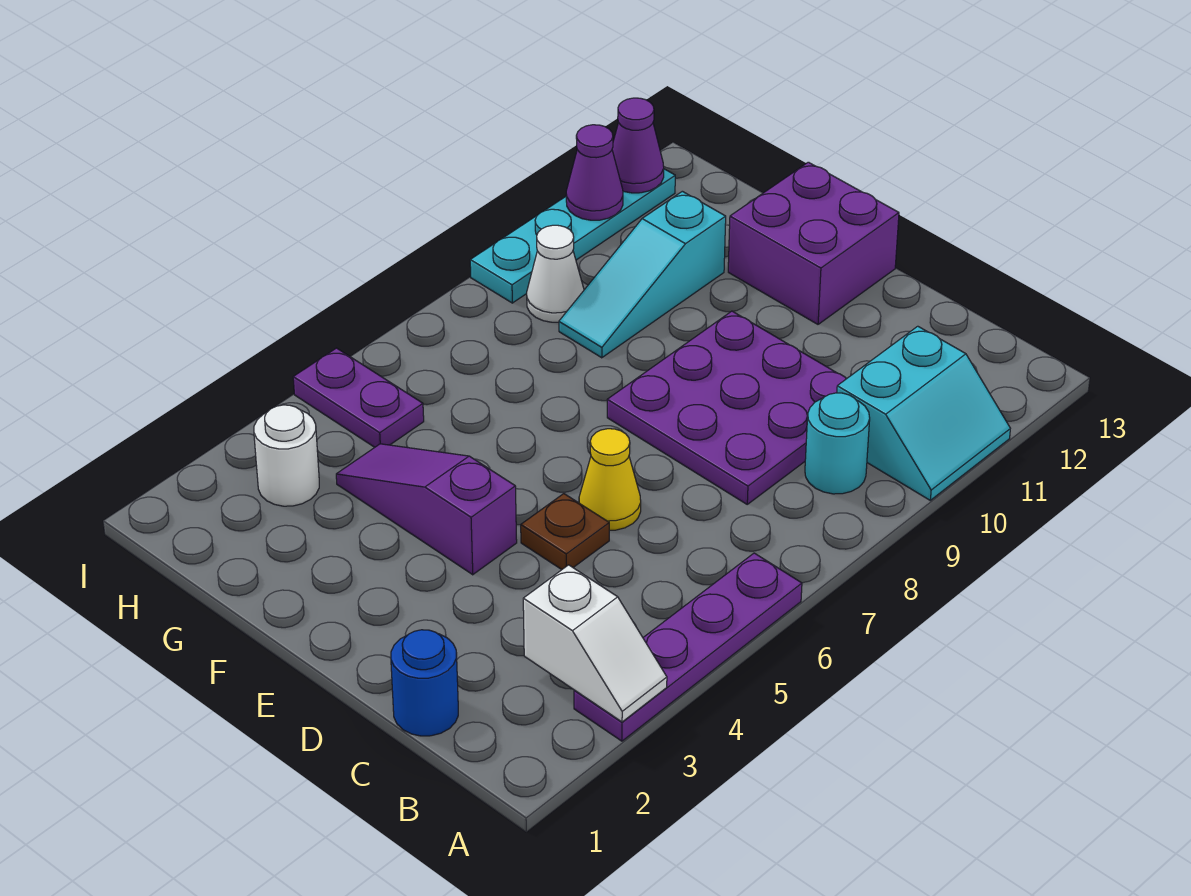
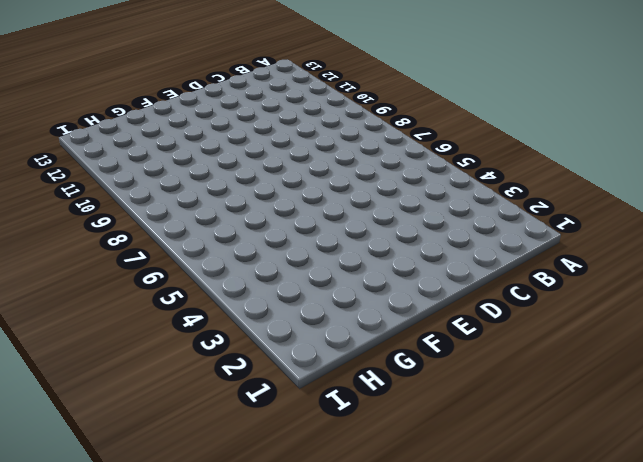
none -> purple plate A3:A6 level 1
none -> cyan slope A10:B11 level 1 top B
none -> cyan round brick B9 level 1

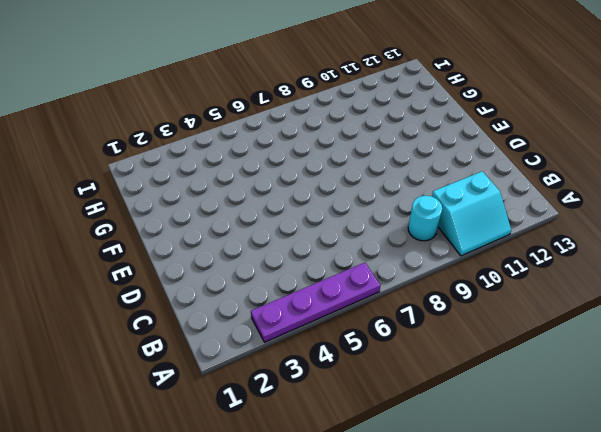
none -> blue round brick C1 level 1
none -> purple plate C8:E10 level 1
none -> brown plate D5 level 1

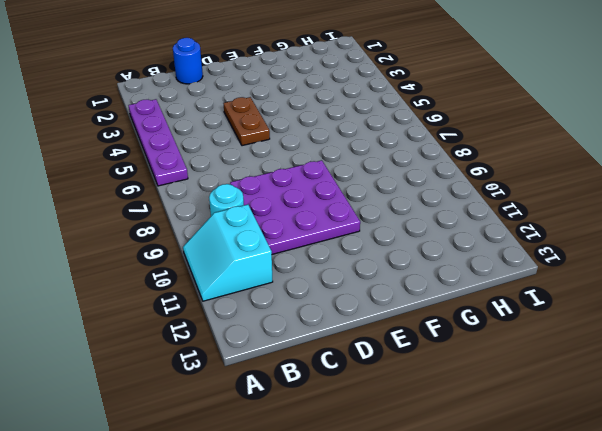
brown plate D4:D5 level 1 -> brown plate D5 level 1
none -> yellow cone D6 level 1
none -> purple slope E4:G4 level 1 top E
none -> purple brick E12:F13 level 1

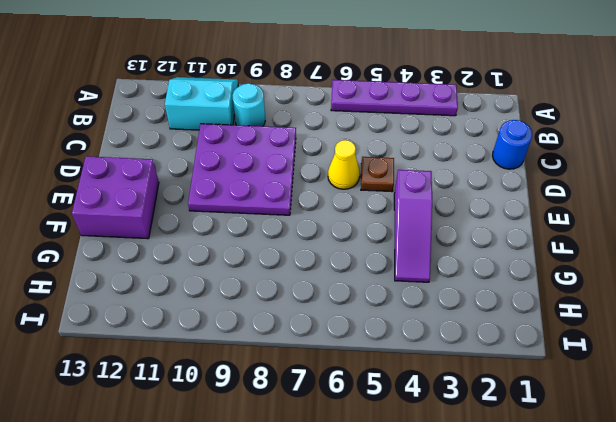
none -> cyan slope G9:G11 level 1 top 11
none -> white round brick H3 level 1
none -> purple plate H5:I5 level 1

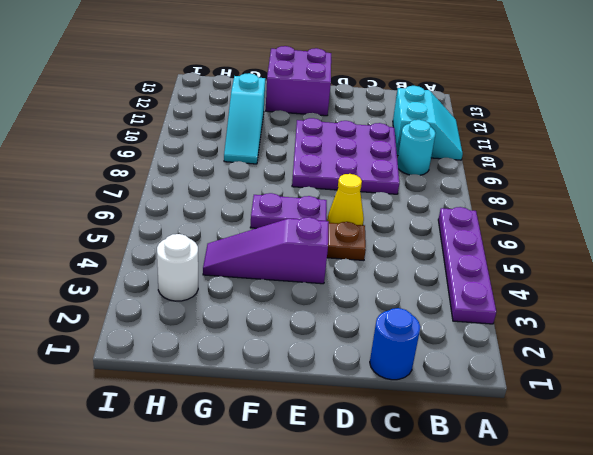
purple plate E6:F6 level 1 -> purple plate H5:I5 level 1
none -> white cone H9 level 1
none -> cyan plate I9:I12 level 1
none -> white slope A3:B3 level 2 top B

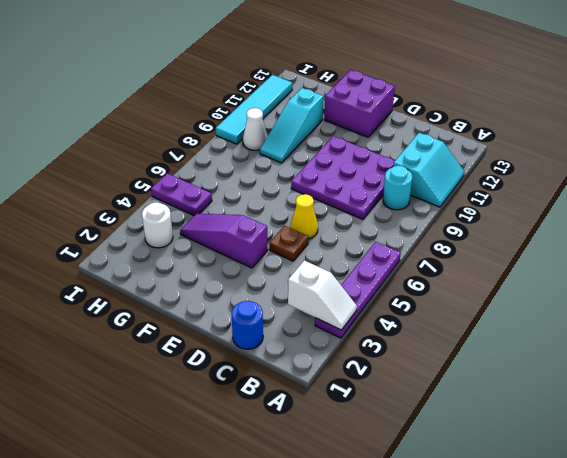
cyan tile I9:I12 level 1 -> cyan plate I9:I12 level 1
none -> purple cone I11 level 2
none -> purple cone I12 level 2

